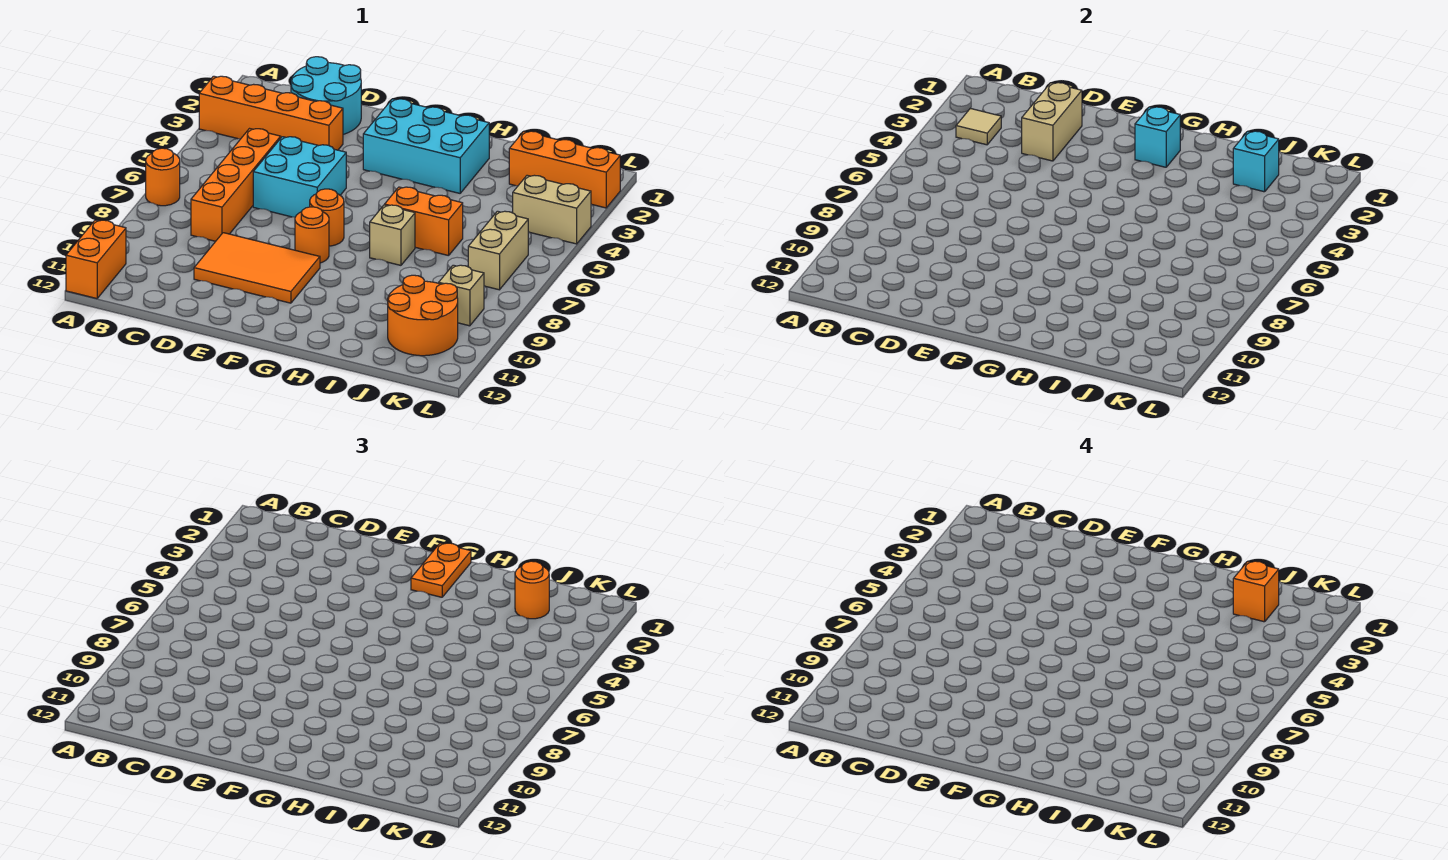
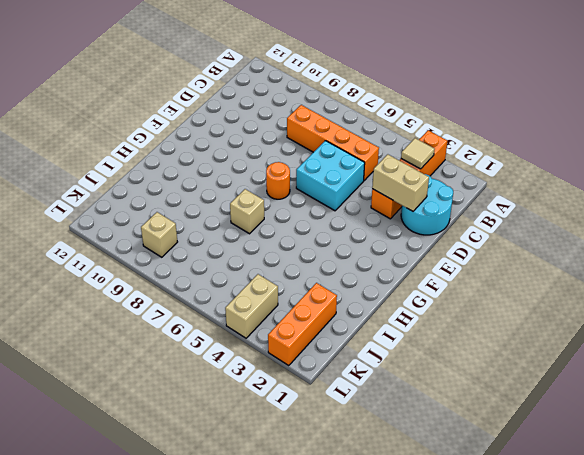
none -> orange round brick A7 level 1
none -> orange brick A11:A12 level 1
none -> orange tile D9:F10 level 1

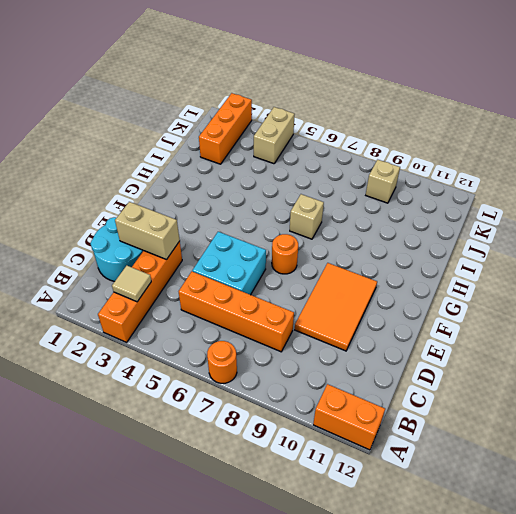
none -> cyan brick F2:H3 level 1
none -> orange round brick F8 level 1
none -> orange brick H6:I6 level 1

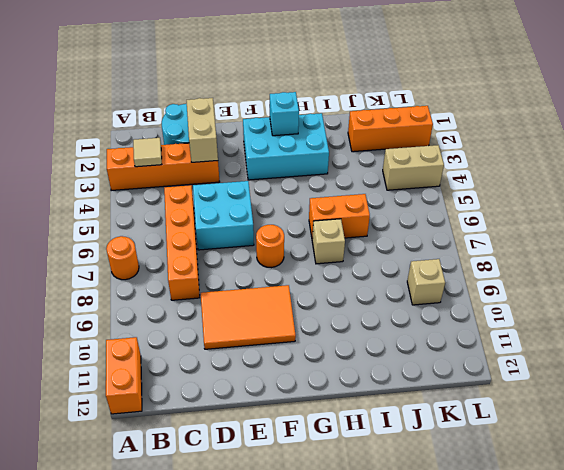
none -> orange round brick F8 level 1
none -> orange round brick J10:K11 level 1
none -> tan brick K6:K7 level 1

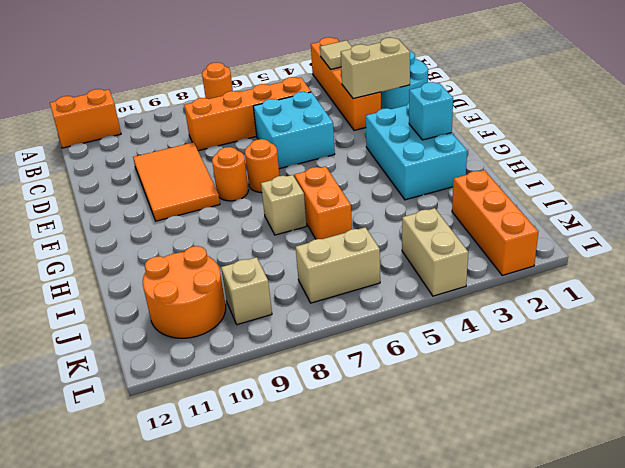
none -> cyan brick J2 level 2
none -> orange plate G1:G2 level 3
none -> orange round brick J2 level 3

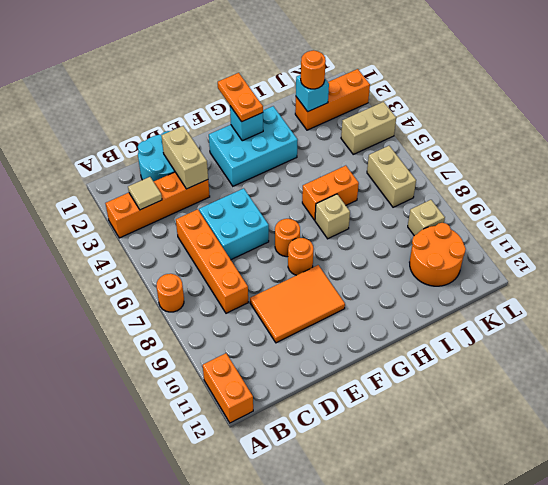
none -> orange brick J2 level 4

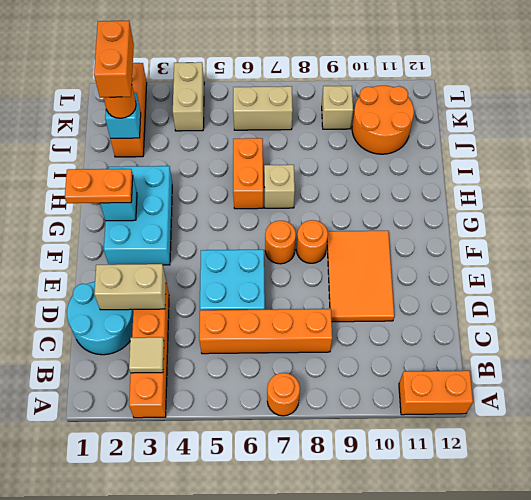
orange brick J2:K2 level 4 -> orange brick J2 level 4

